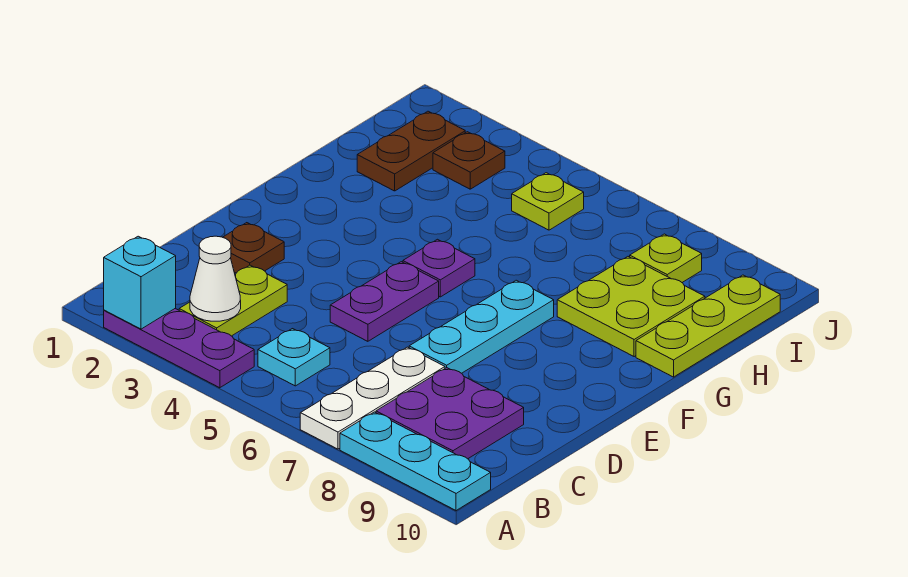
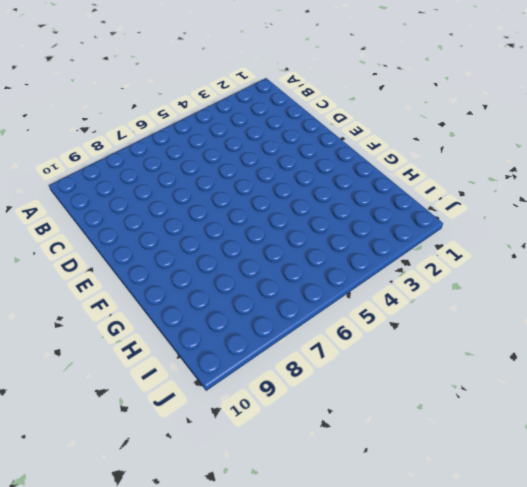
none -> purple plate A2:A4 level 1
none -> white plate A7:C7 level 1
none -> cyan plate A8:A10 level 1

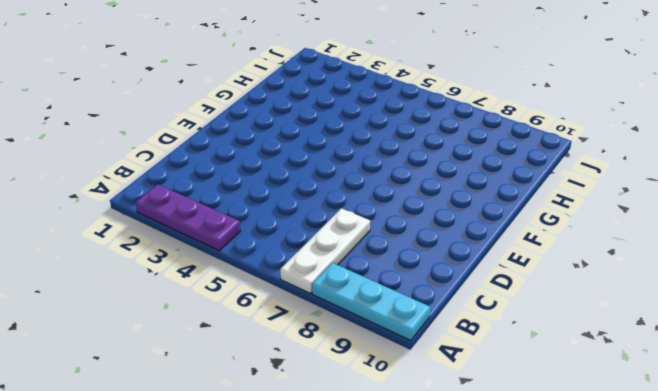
none -> lime plate B3:C3 level 1
none -> cyan plate B5 level 1
none -> purple plate B8:C9 level 1

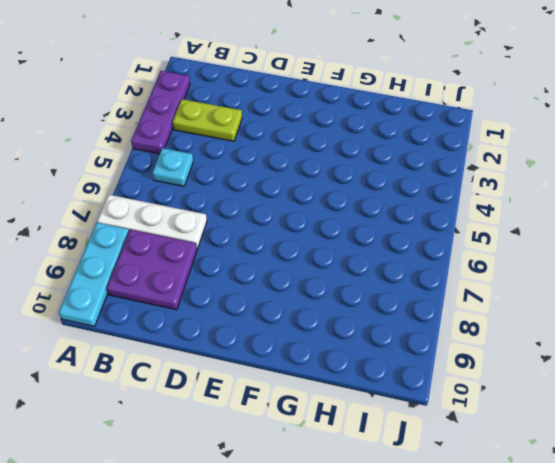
none -> brown plate D2 level 1
none -> purple plate D5:E5 level 1
none -> cyan plate D7:F7 level 1

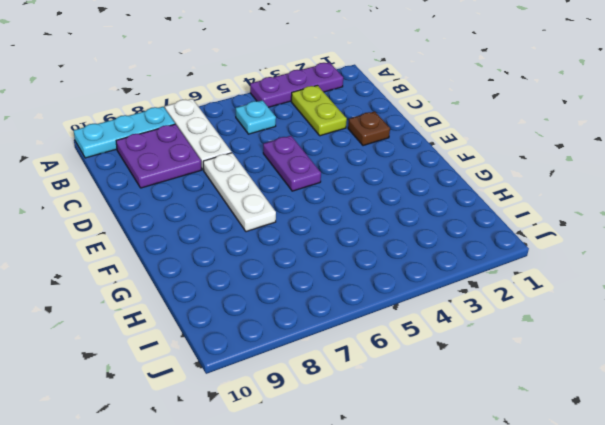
white plate D7:F7 level 1 -> cyan plate D7:F7 level 1
none -> purple plate F5 level 1
none -> lime plate G8:H9 level 1
none -> lime plate G10:I10 level 1

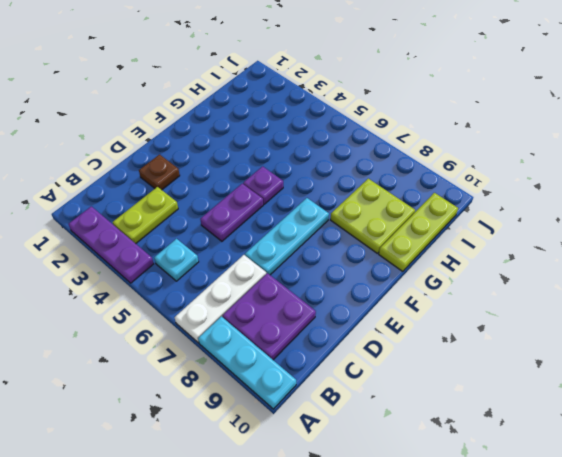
none -> brown plate H2:I2 level 1
none -> brown plate I3 level 1
none -> lime plate I5 level 1

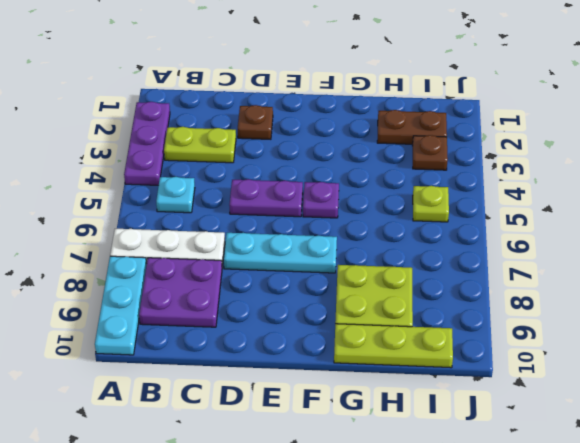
none -> lime plate I8 level 1
none -> cyan brick A2 level 2
none -> white cone B3 level 2

